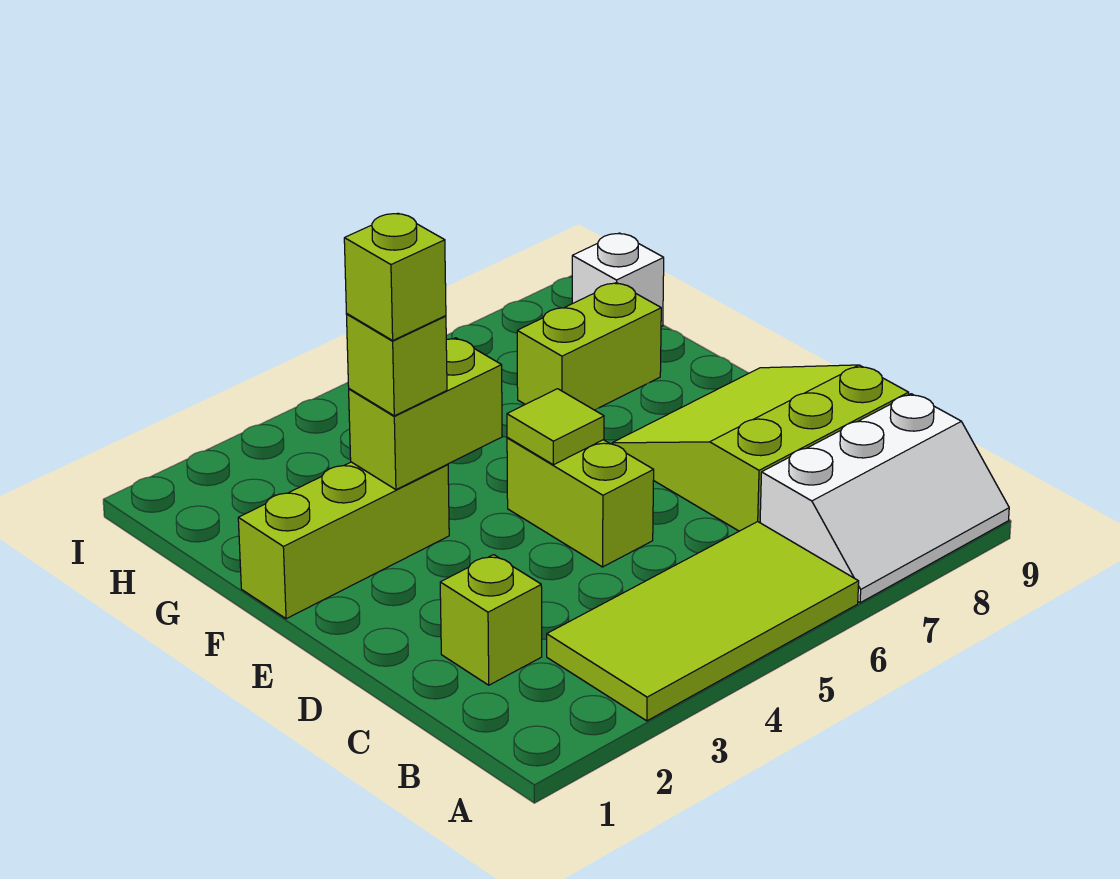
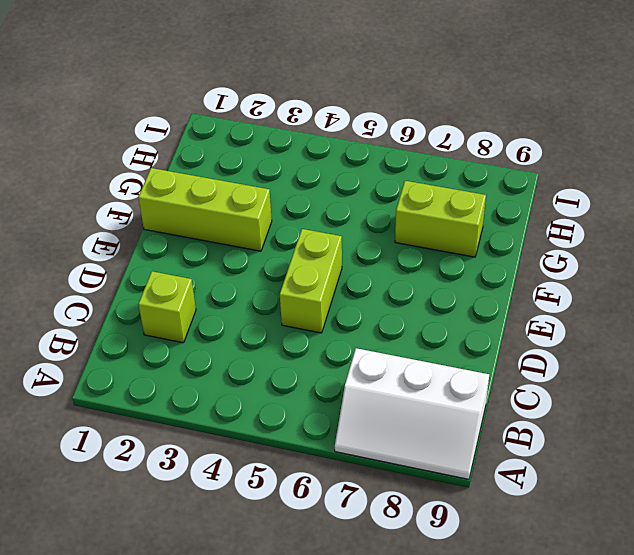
none -> lime tile A3:B6 level 1
none -> lime slope C7:E9 level 1 top C
none -> white brick H9 level 1

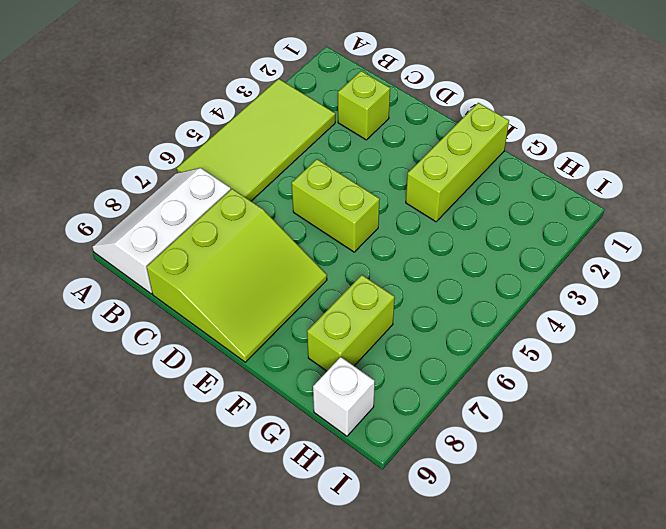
none -> lime tile E5 level 2
none -> lime brick F3:F4 level 2
none -> lime brick F3 level 3

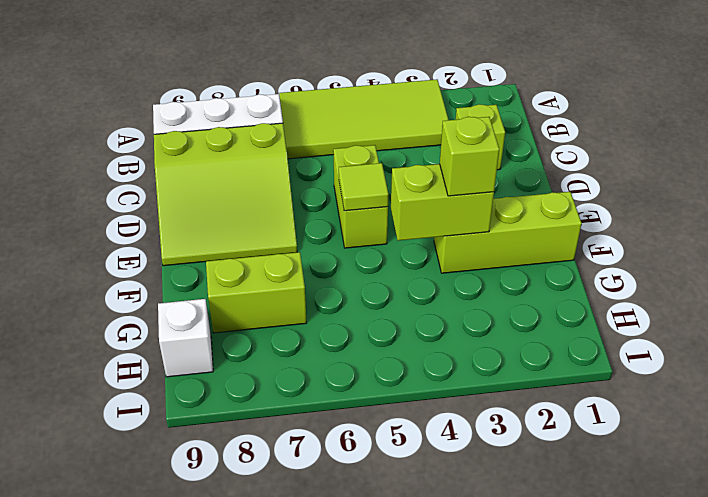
none -> lime brick F3 level 4

